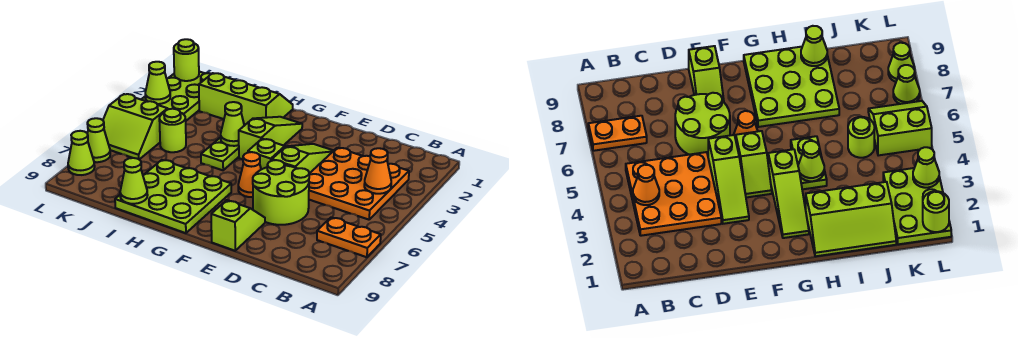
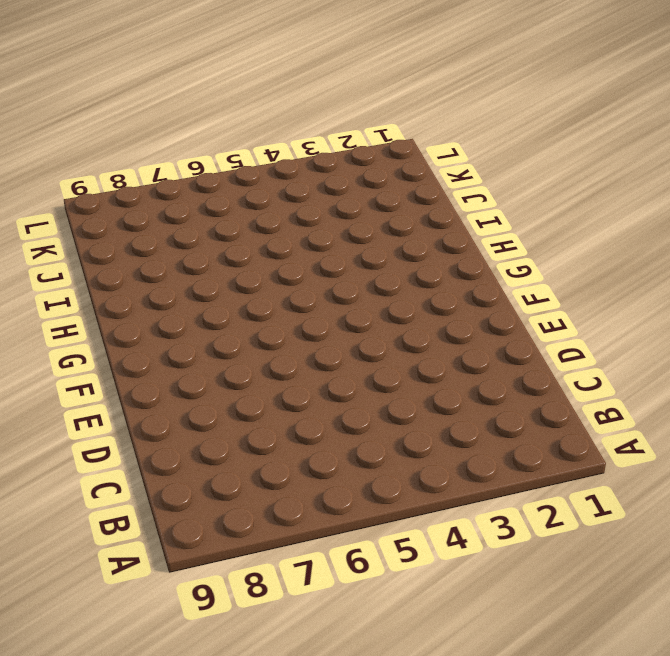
none -> orange plate A7:B7 level 1
none -> orange plate B3:D5 level 1
none -> lime round brick D6:E7 level 1

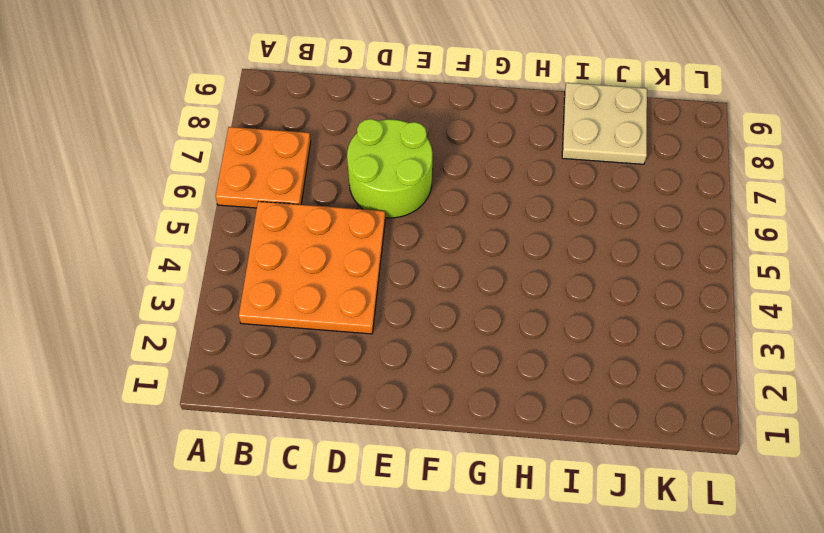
orange plate A6:B7 level 1 -> orange plate A7:B7 level 1
tan plate I8:J9 level 1 -> lime plate G7:I9 level 1
none -> lime slope E3:E5 level 1 top 5
none -> lime slope E8:E9 level 1 top 9
none -> lime slope F4:F5 level 1 top 5

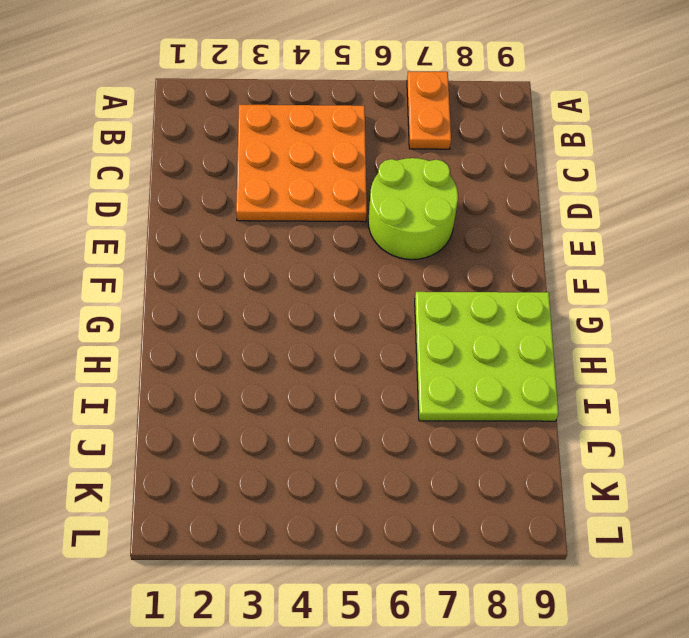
none -> lime slope E3:E5 level 1 top 5
none -> lime slope E8:E9 level 1 top 9
none -> lime slope F4:F5 level 1 top 5

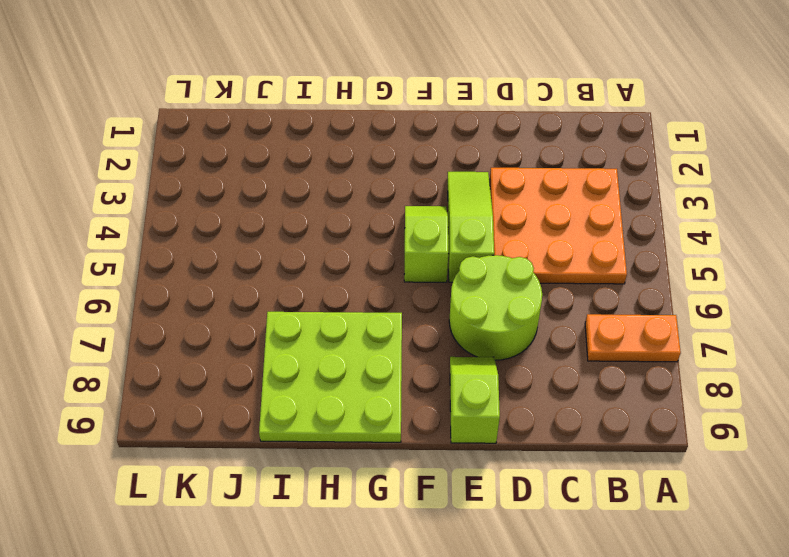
none -> orange cone F6 level 1
none -> lime slope G2:G4 level 1 top 4
none -> lime slope H1:J2 level 1 top 2

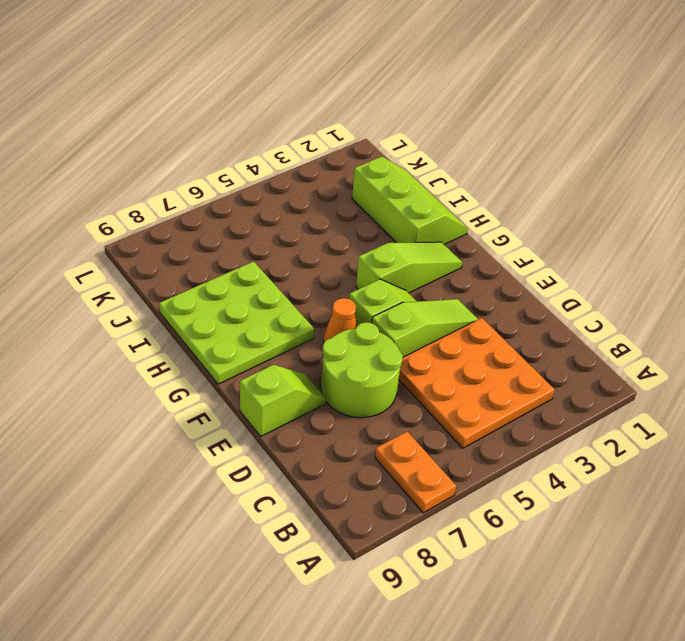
none -> lime plate H4:H5 level 1
none -> lime round brick J5 level 1
none -> lime plate K1:L3 level 1

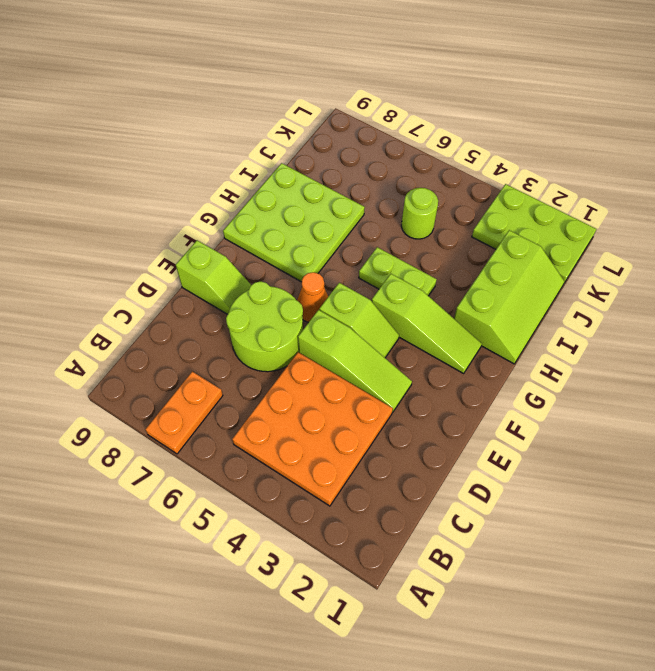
none -> lime slope K5:L6 level 1 top 5
none -> lime cone L7 level 1
none -> lime cone L8 level 1

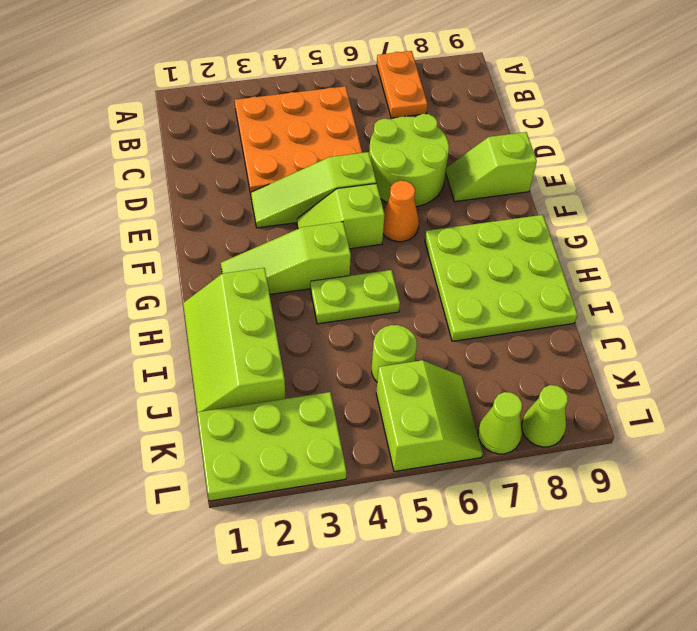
none -> orange cone B4 level 2
none -> lime cone H4 level 2
none -> lime cone I9 level 2

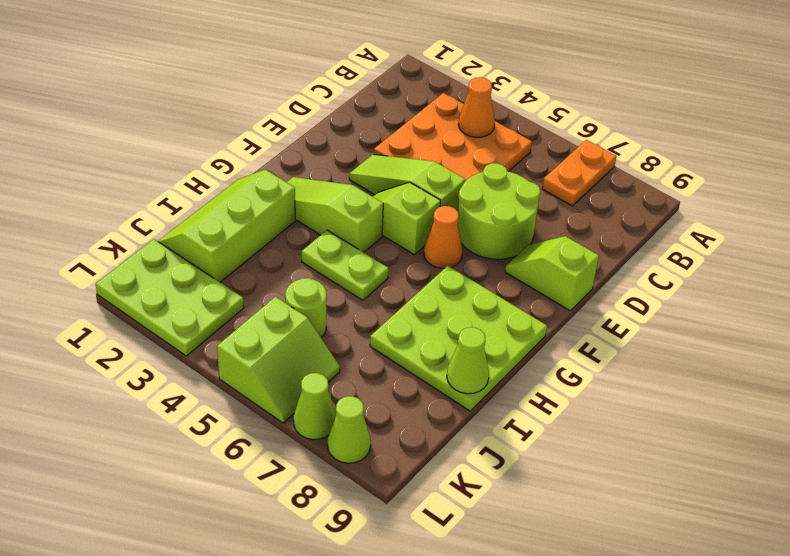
none -> lime cone H4 level 2
none -> lime round brick L1 level 2
none -> lime cone L3 level 2

